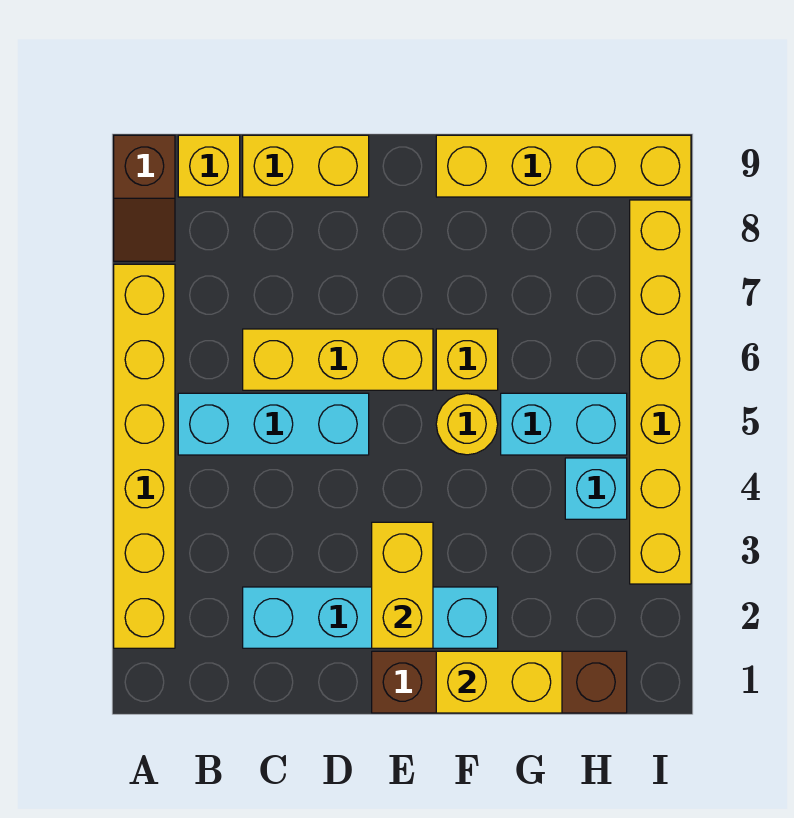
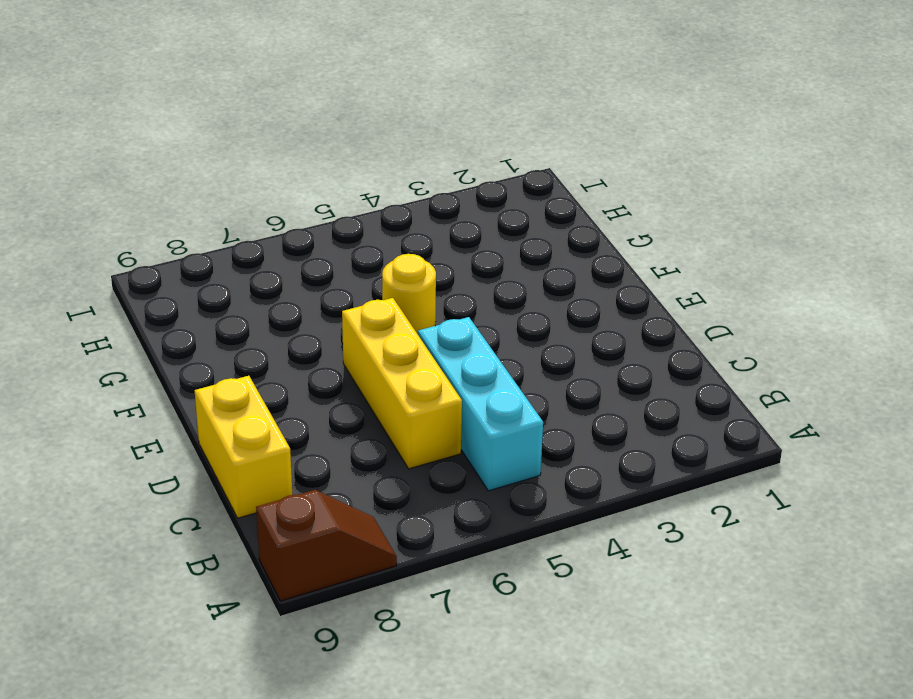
none -> yellow brick A2:A7 level 1
none -> yellow brick B9 level 1
none -> cyan brick C2:F2 level 1

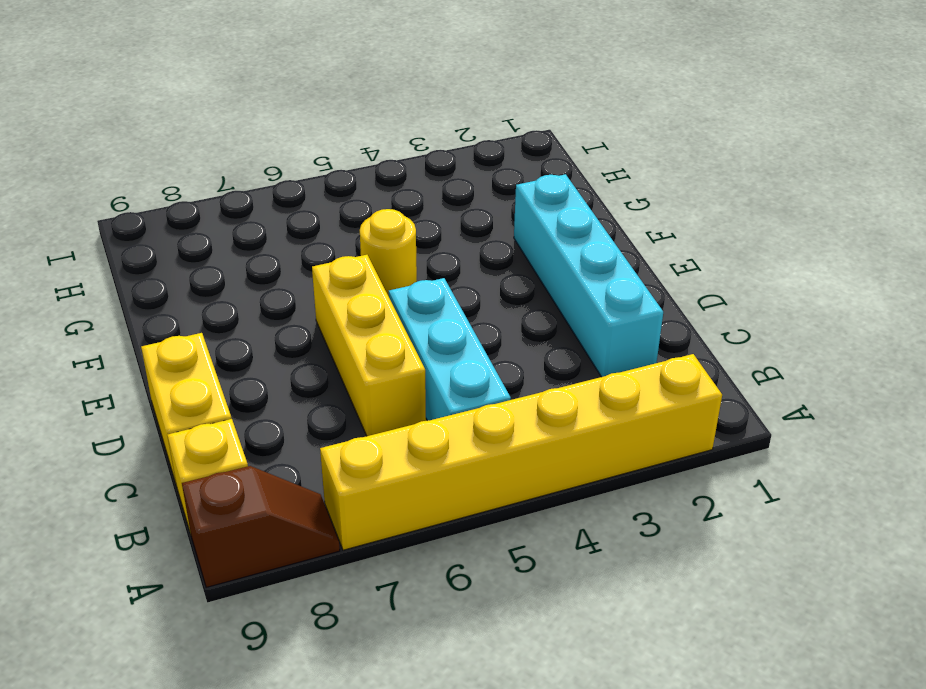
none -> brown brick E1:H1 level 1
none -> yellow brick F6 level 1
none -> yellow brick F9:I9 level 1

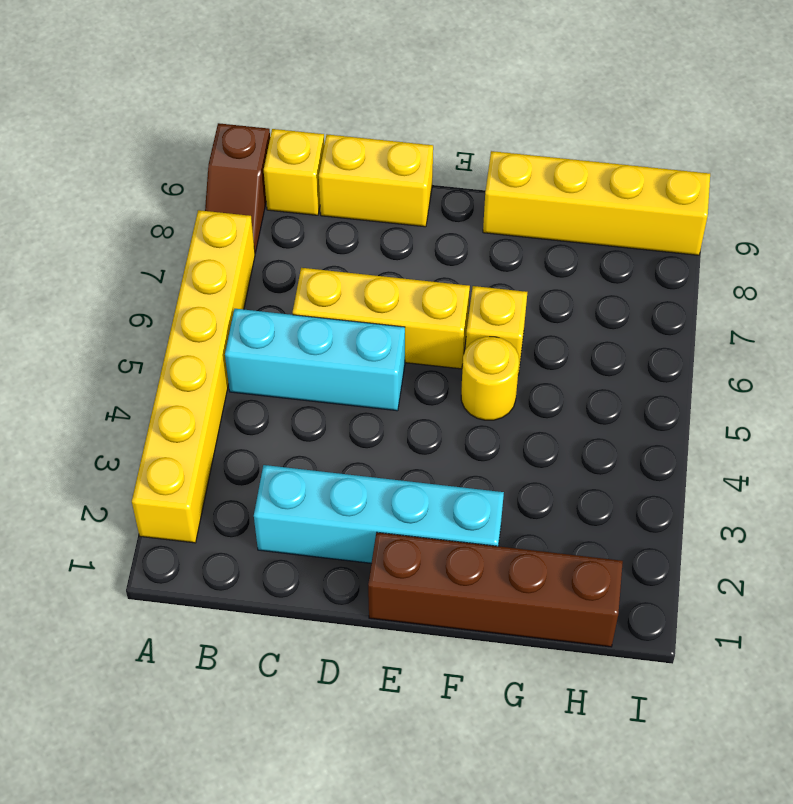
none -> cyan brick G5:H5 level 1
none -> cyan brick H4 level 1
none -> yellow brick I3:I8 level 1

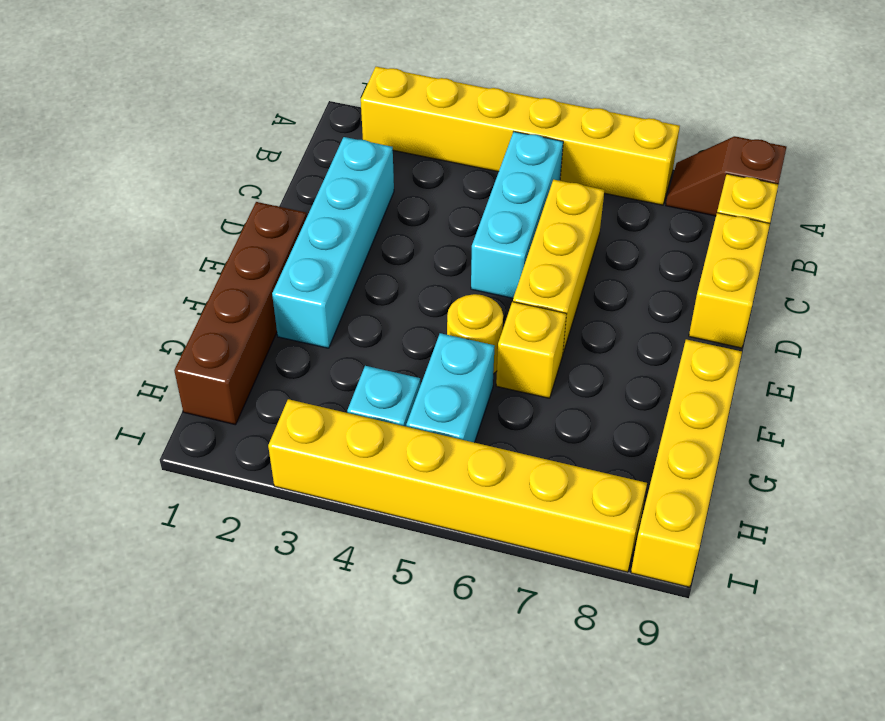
none -> yellow brick E2:E3 level 2
none -> yellow brick F1:G1 level 2

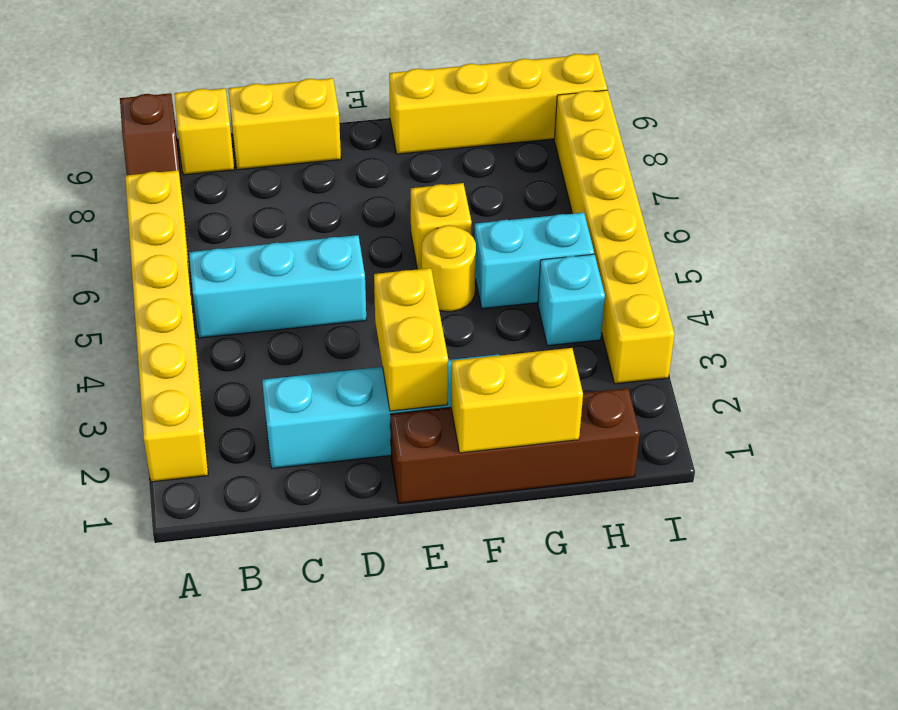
none -> yellow brick C6:E6 level 1

